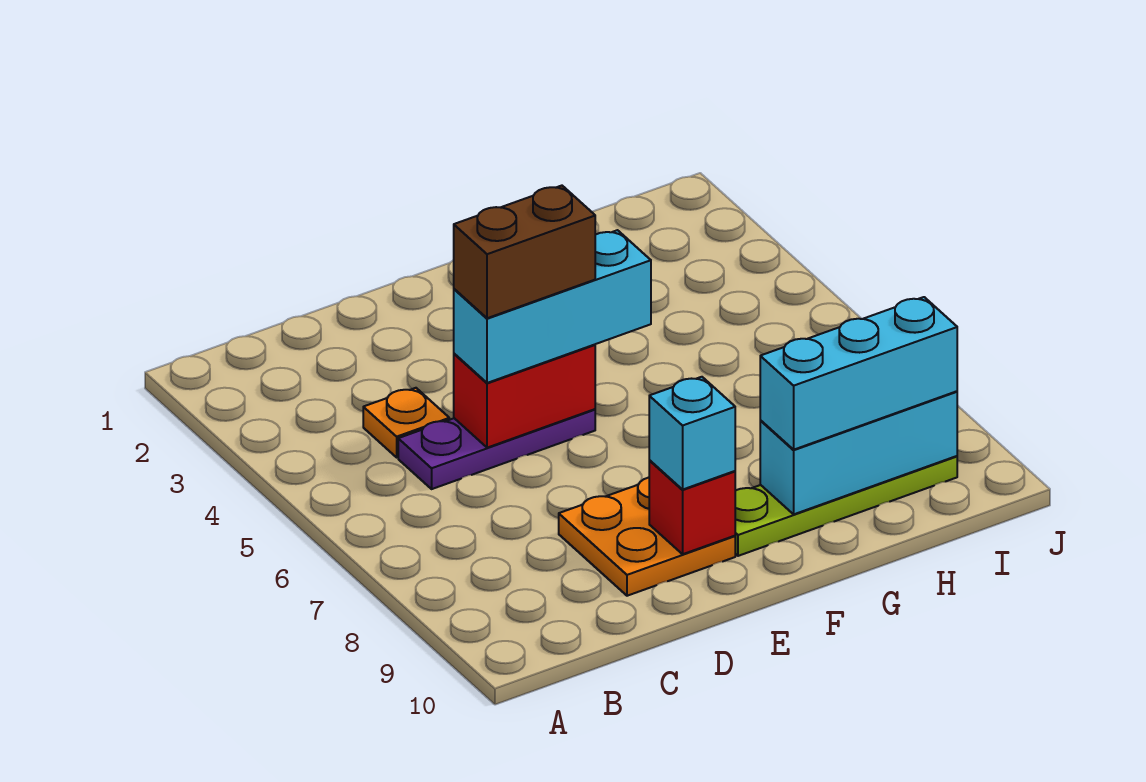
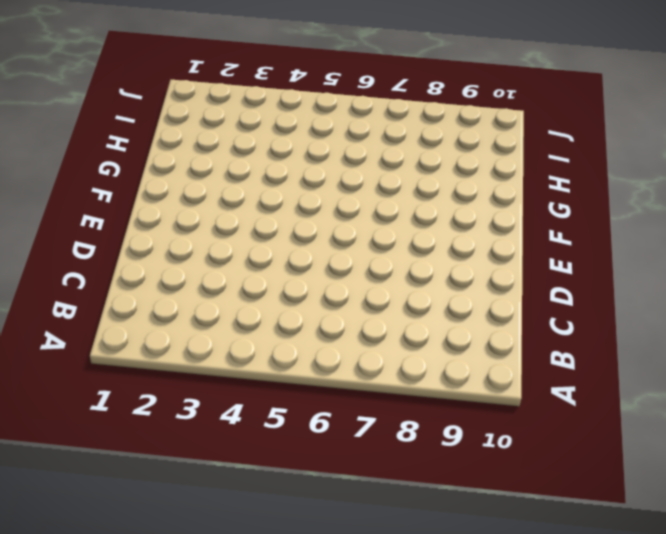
none -> orange plate C4 level 1
none -> purple plate C5:E5 level 1

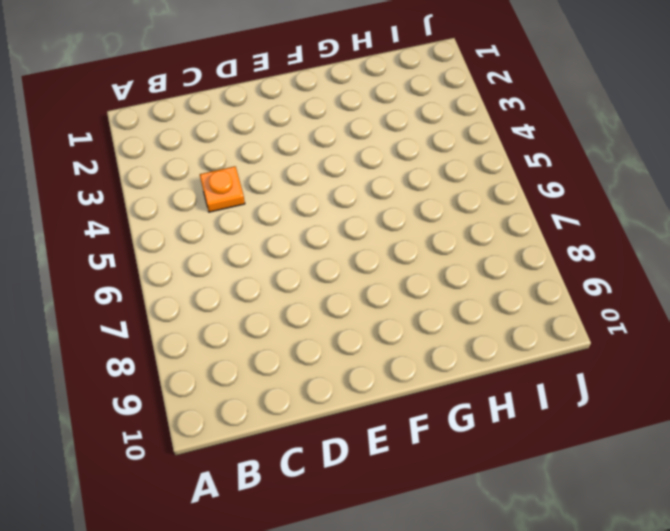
none -> purple plate C5:E5 level 1
none -> orange plate D8:E9 level 1

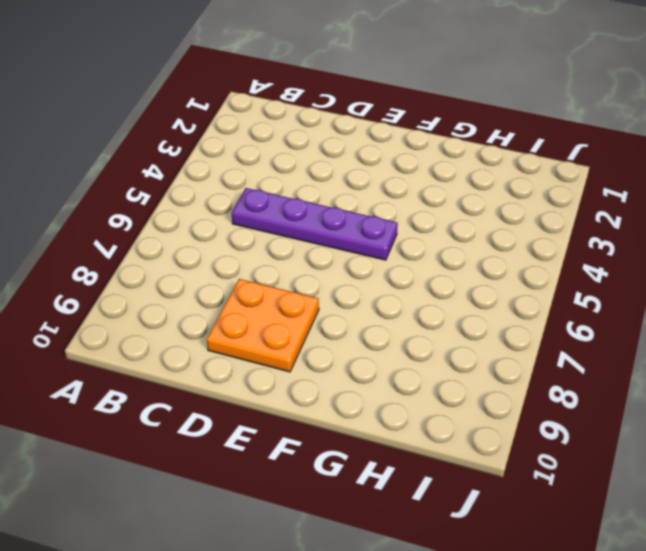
purple plate C5:F5 level 1 -> purple plate C5:E5 level 1
none -> orange plate C4 level 1
none -> lime plate F9:I9 level 1

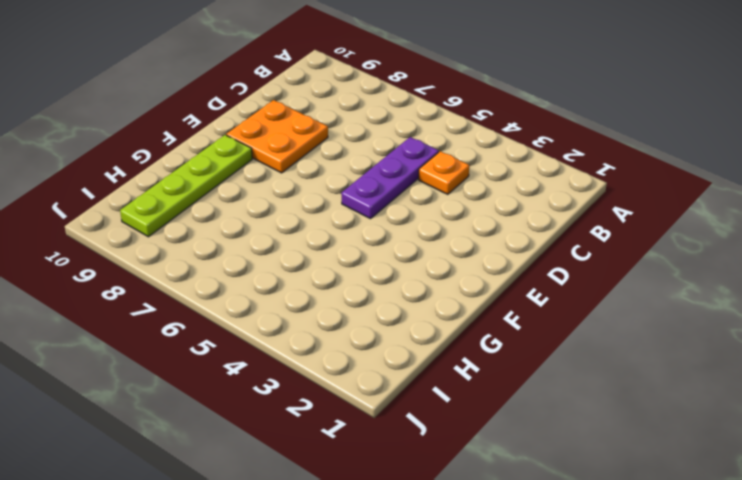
none -> red brick D5:E5 level 2
none -> red brick E9 level 2

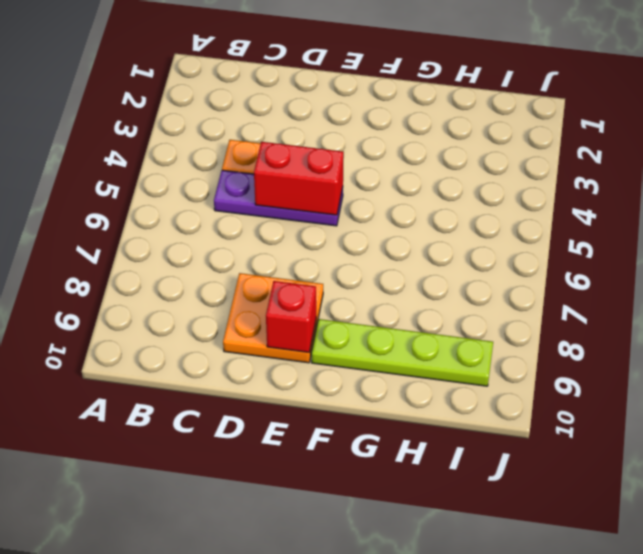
none -> cyan brick G9:I9 level 2
none -> cyan brick D5:F5 level 3

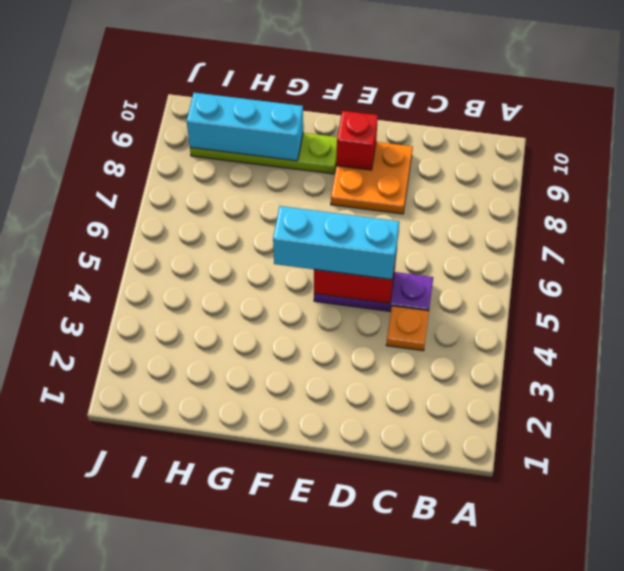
none -> cyan brick E9 level 3
none -> cyan brick G9:I9 level 3

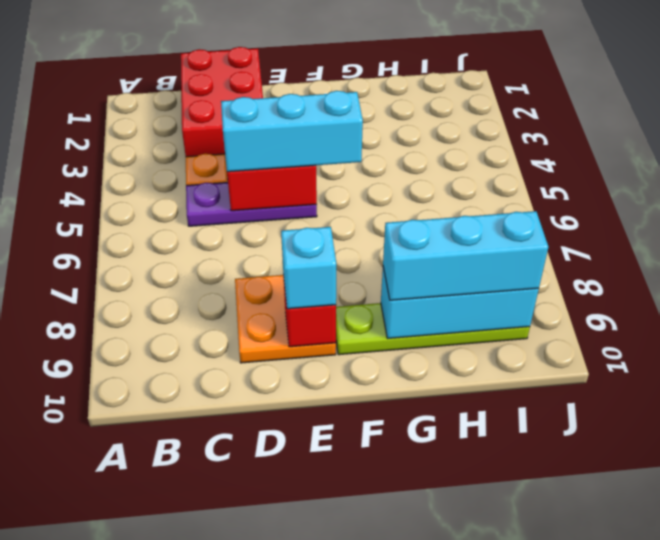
red brick C1:D3 level 1 -> none
none -> brown brick D5:E5 level 4

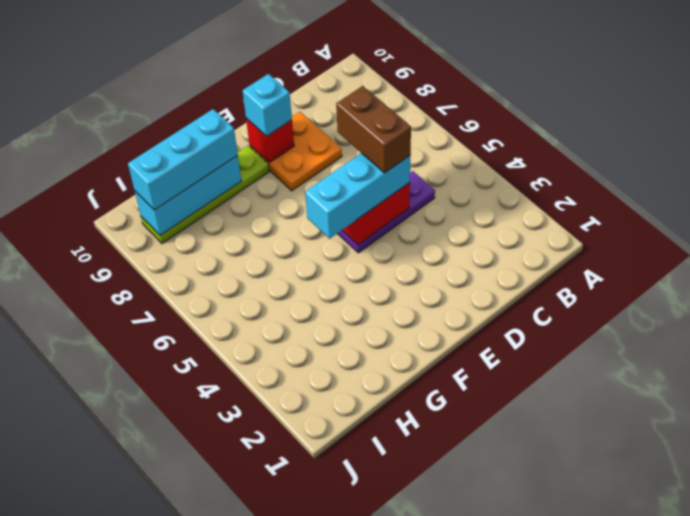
brown brick D5:D6 level 4 -> brown brick D5:E5 level 4
none -> orange plate C4 level 1

